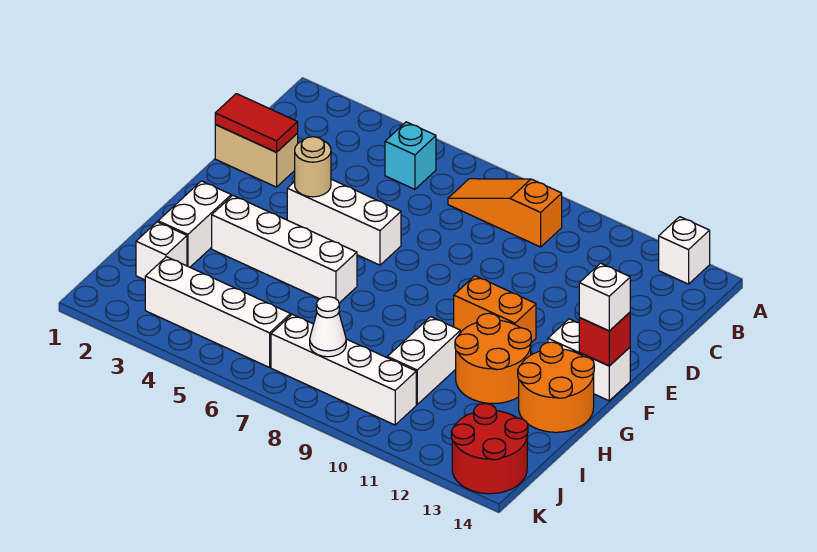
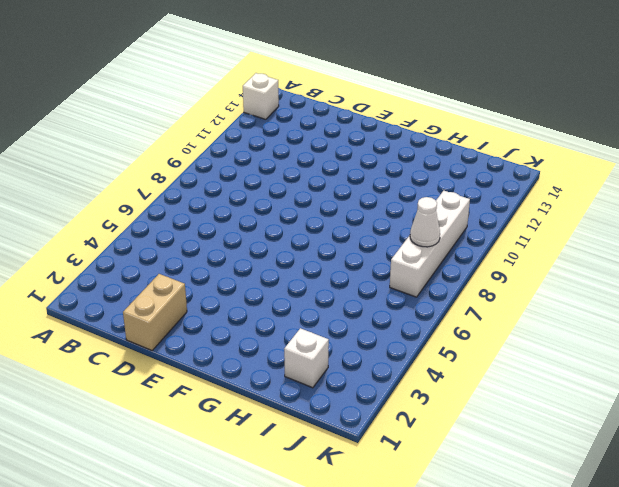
none -> cyan brick B5 level 1
none -> orange slope B7:B9 level 1 top 9
none -> white brick E4:E6 level 1

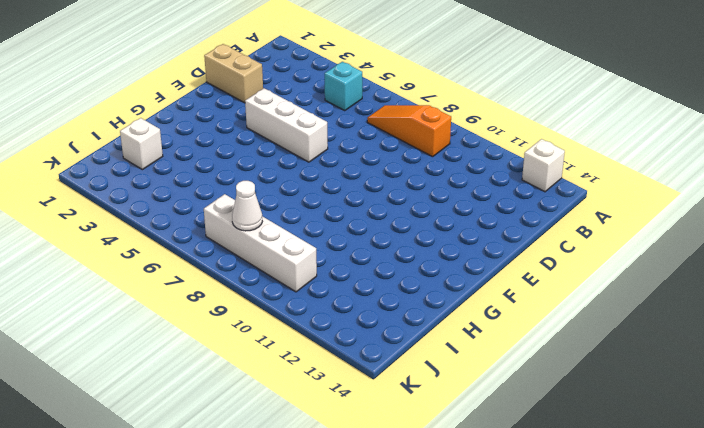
none -> orange brick F10:F11 level 1
none -> white brick F13:F14 level 1
none -> white brick G2:H2 level 1

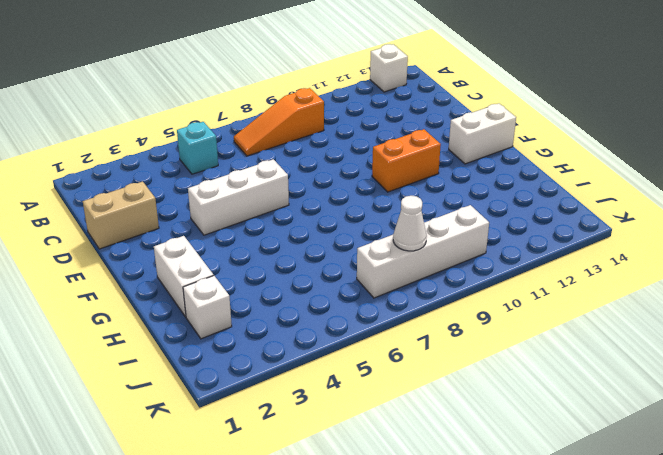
none -> white brick G3:G6 level 1
none -> orange round brick G11:H12 level 1
none -> orange round brick G13:H14 level 1

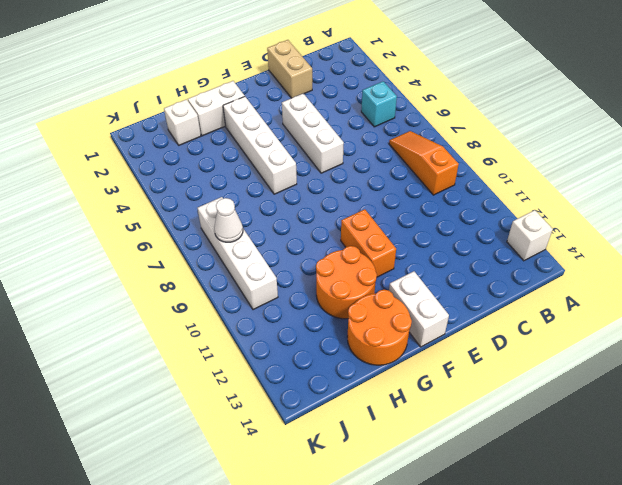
none -> white brick H10:I10 level 1
none -> white brick J3:J6 level 1
none -> red round brick J13:K14 level 1

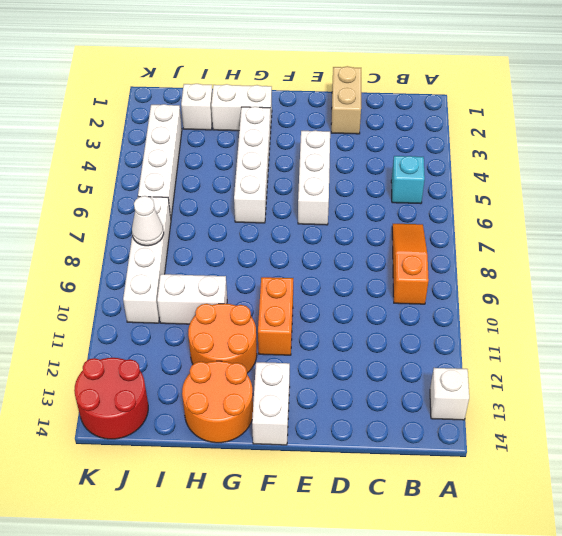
none -> red tile D1:D2 level 2
none -> tan round brick E4 level 2
none -> red brick F14 level 2

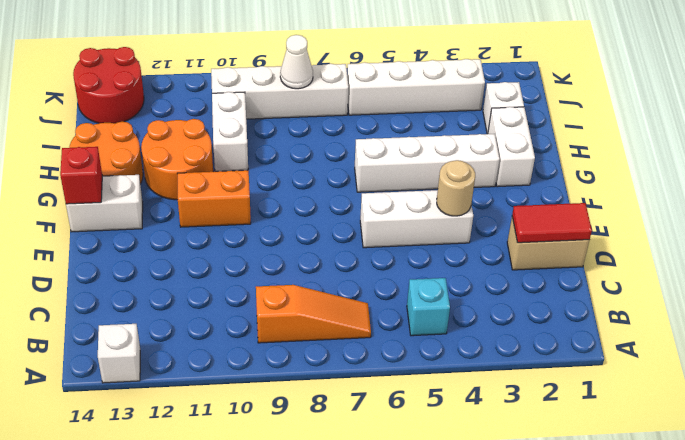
none -> white brick F14 level 3

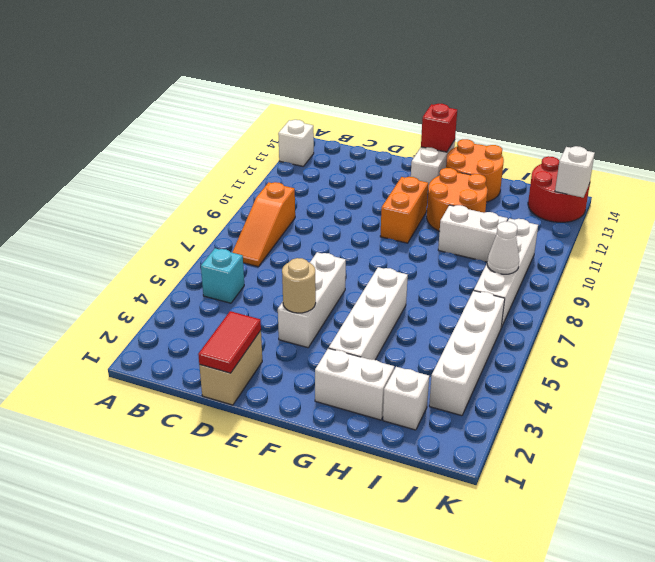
white brick K13 level 2 -> white brick F14 level 3

